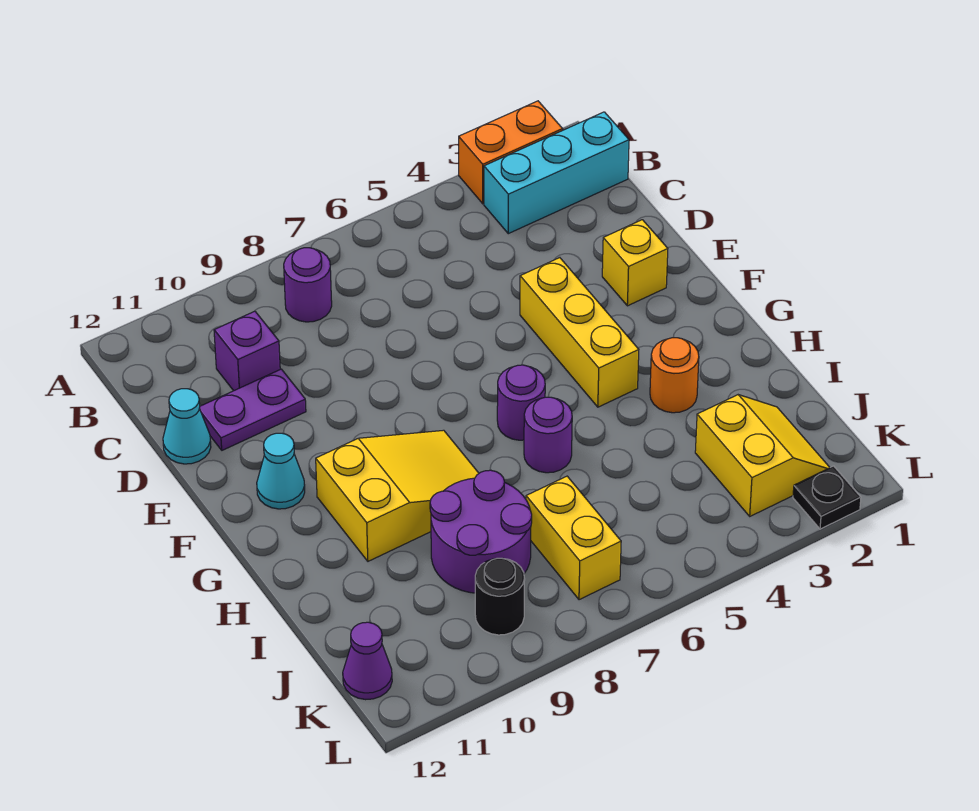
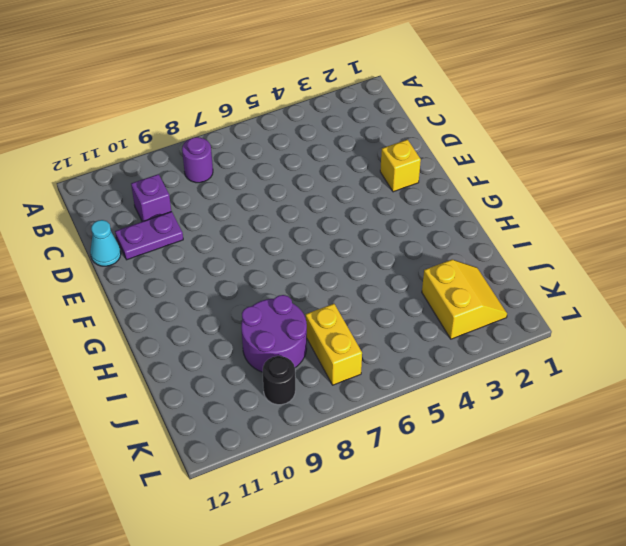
none -> orange brick A2:A3 level 1
none -> cyan brick B1:B3 level 1
none -> yellow brick E4:G4 level 1

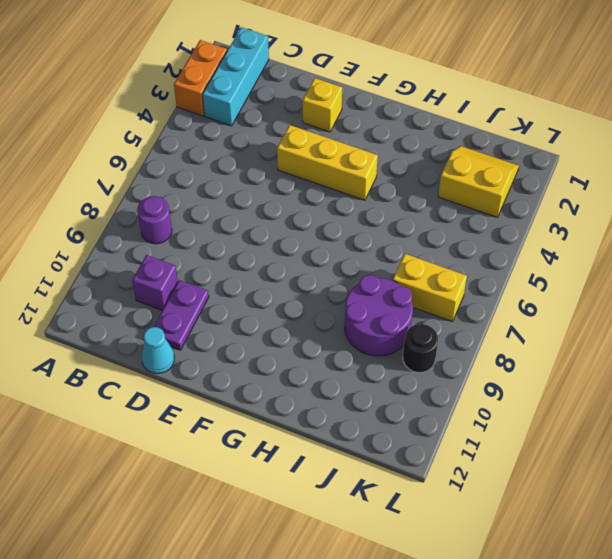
none -> cyan cone F11 level 1
none -> purple round brick G6 level 1
none -> yellow slope G8:H10 level 1 top 10

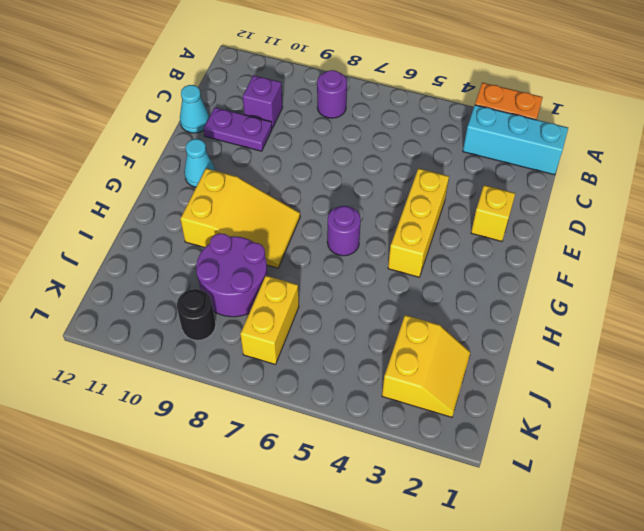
none -> orange round brick H3 level 1
none -> purple round brick H6 level 1
none -> purple cone K12 level 1

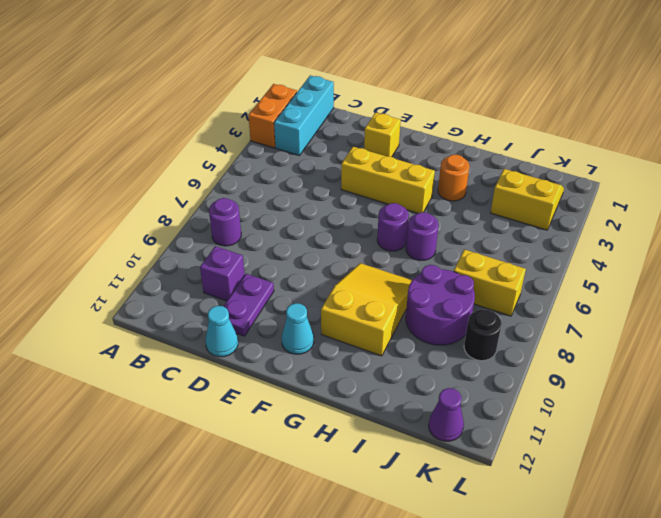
none -> black plate L2 level 1

